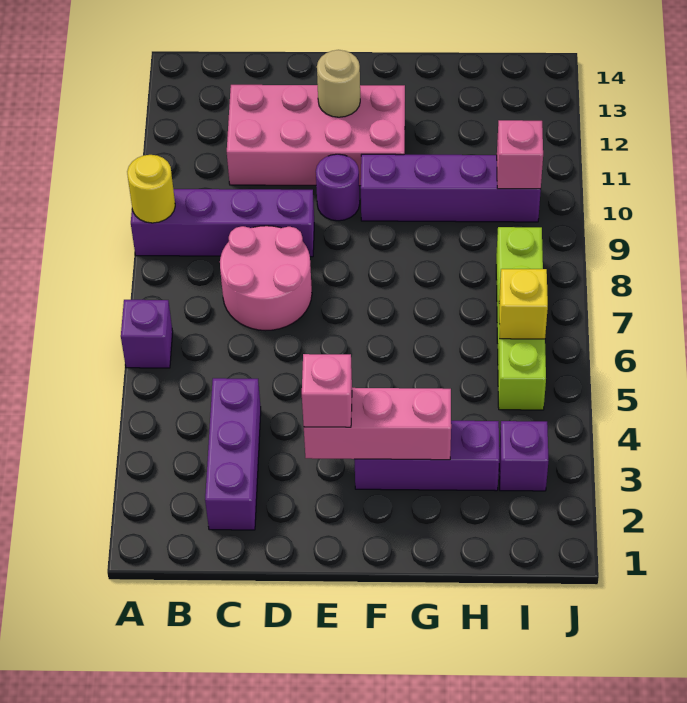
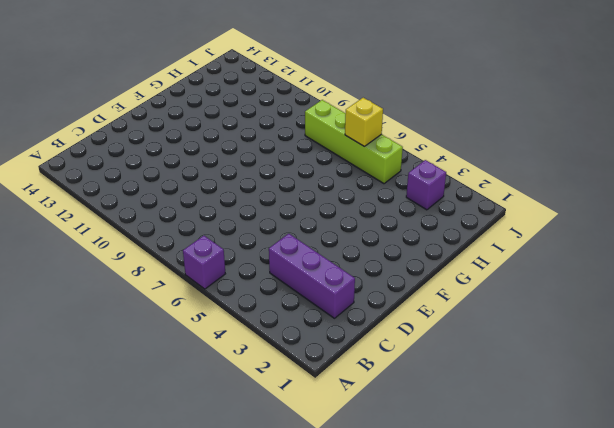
none -> purple brick A9:D9 level 1
none -> pink round brick C7:D8 level 1
none -> pink brick C11:F12 level 1

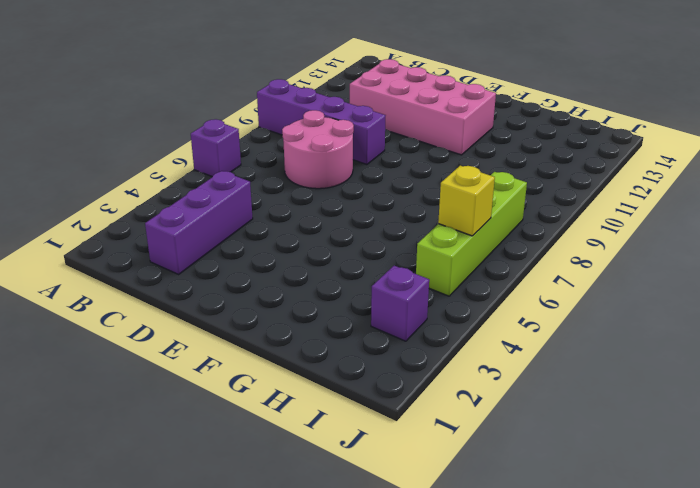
none -> purple round brick E10 level 1
none -> purple brick F3:H3 level 1
none -> purple brick F10:I10 level 1

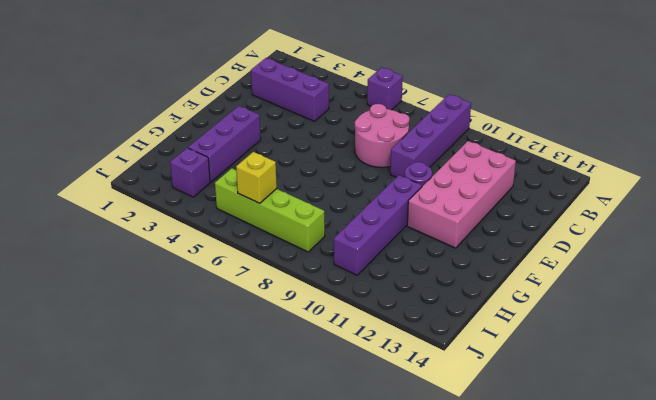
none -> yellow round brick A9 level 2
none -> pink brick E3:G3 level 2
none -> tan round brick E12 level 2

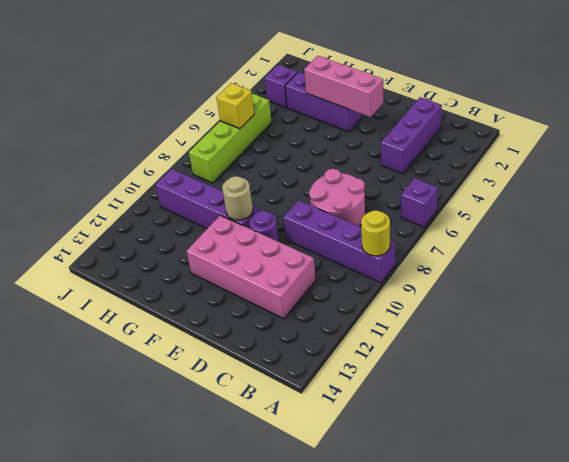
tan round brick F10 level 2 -> tan round brick E12 level 2
none -> pink brick I10 level 2
none -> pink brick E3 level 3

